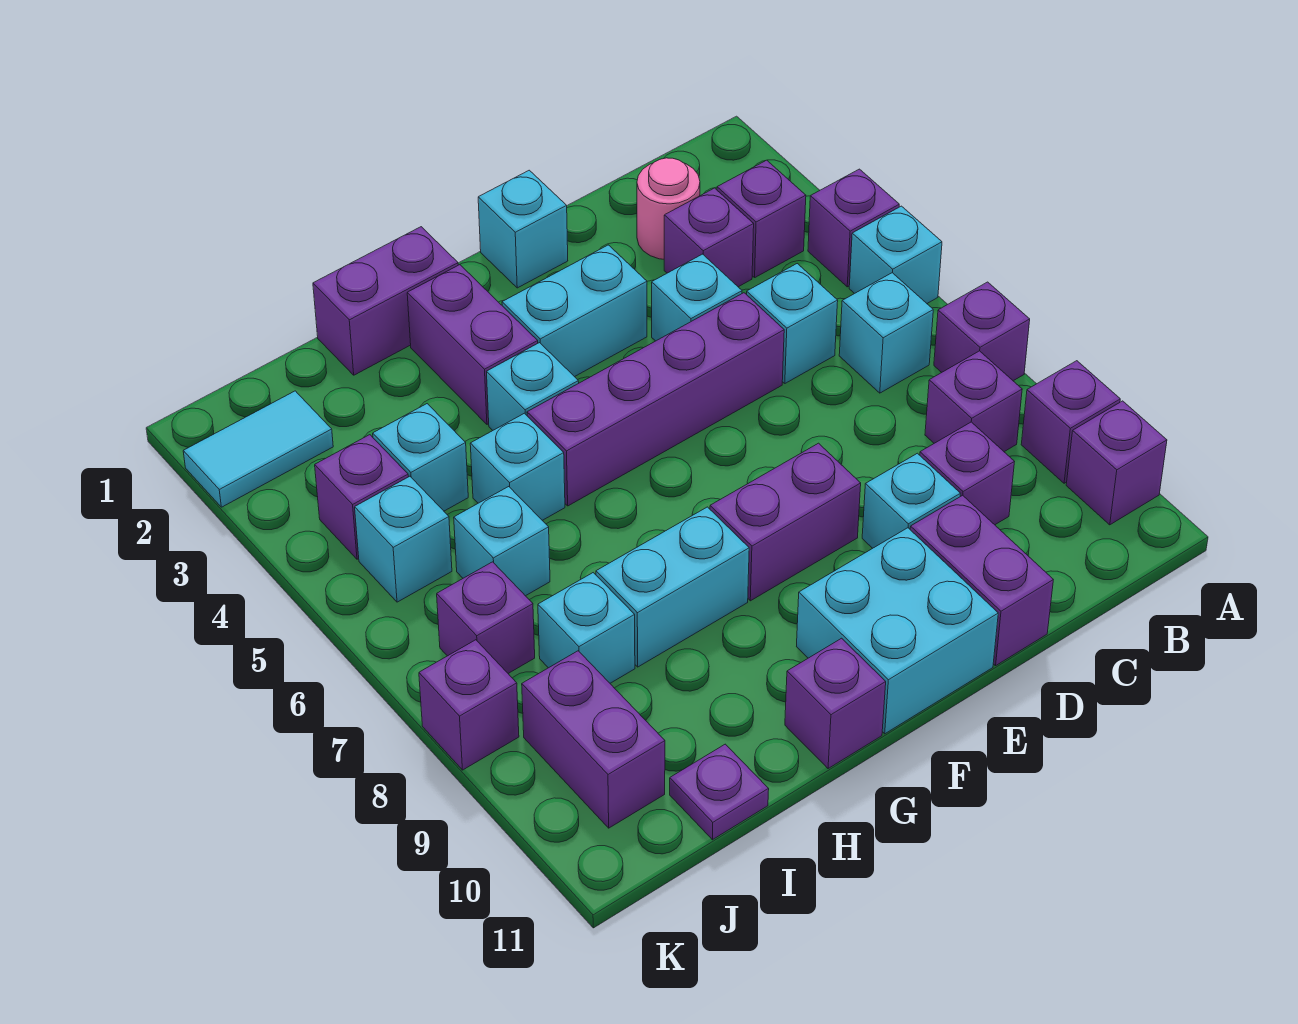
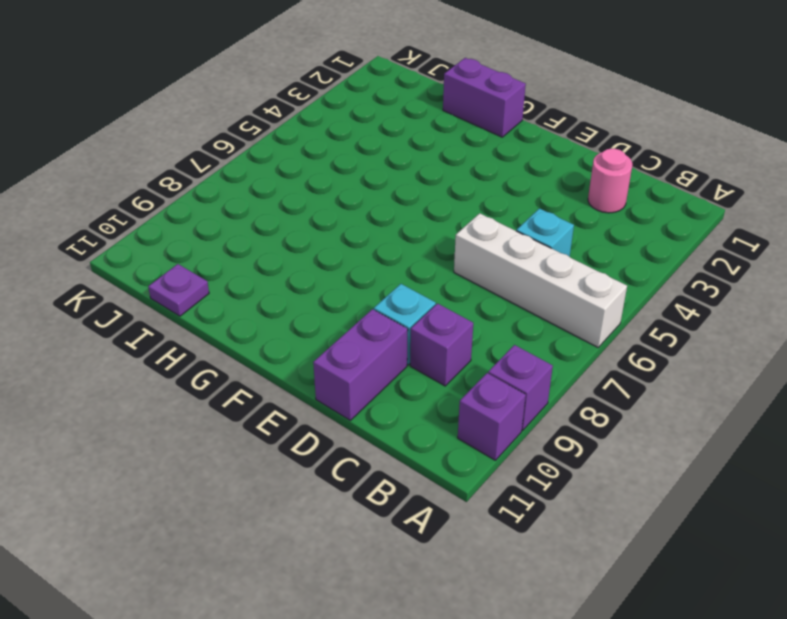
white brick A6:D6 level 1 -> cyan brick B6 level 1
none -> purple brick A4 level 1
none -> cyan brick A5 level 1
none -> purple brick A7 level 1
none -> purple brick B3 level 1

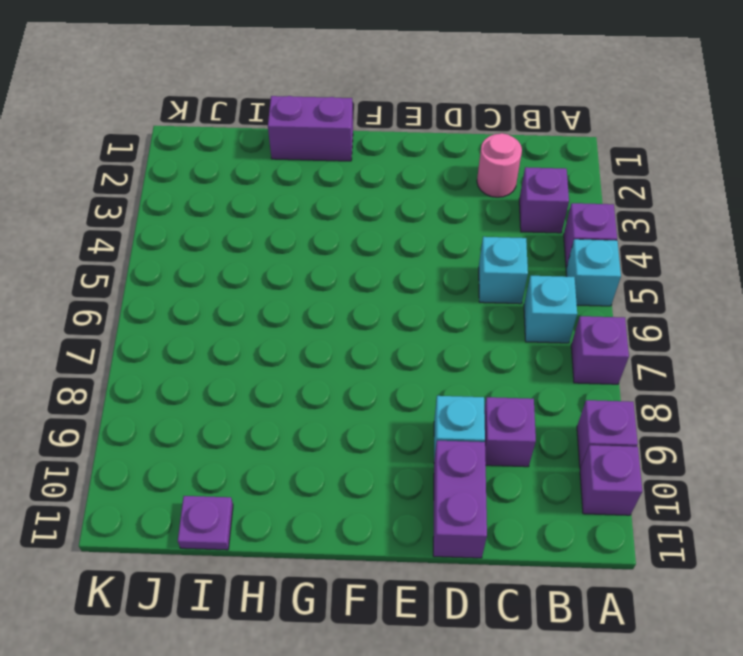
none -> purple brick B8 level 1
none -> purple brick C3 level 1
none -> cyan brick D4 level 1
none -> purple brick D5:G5 level 1

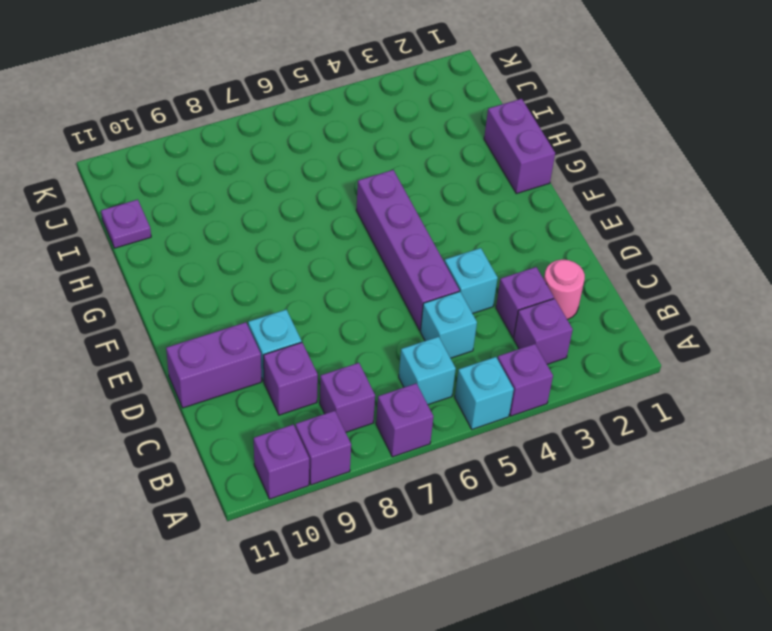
none -> cyan brick E1 level 1
none -> cyan brick E3:F3 level 1
none -> purple brick E8:F8 level 1
none -> cyan brick E10:F11 level 1

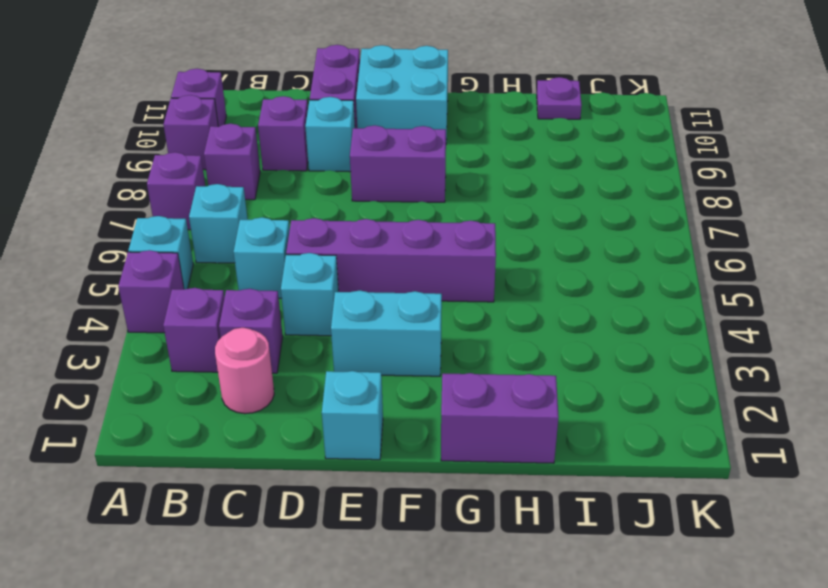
none -> purple brick G2:G3 level 1
none -> cyan brick G4 level 1
none -> cyan brick G8:H8 level 1
none -> purple brick G11 level 1

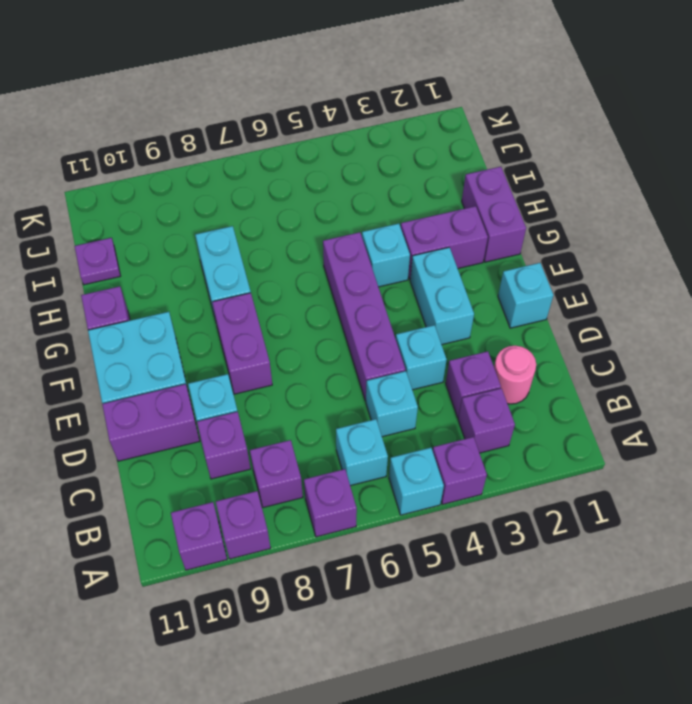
none -> cyan brick H5 level 1
none -> cyan brick I4 level 1
none -> cyan brick I6 level 1
none -> cyan brick I8 level 1

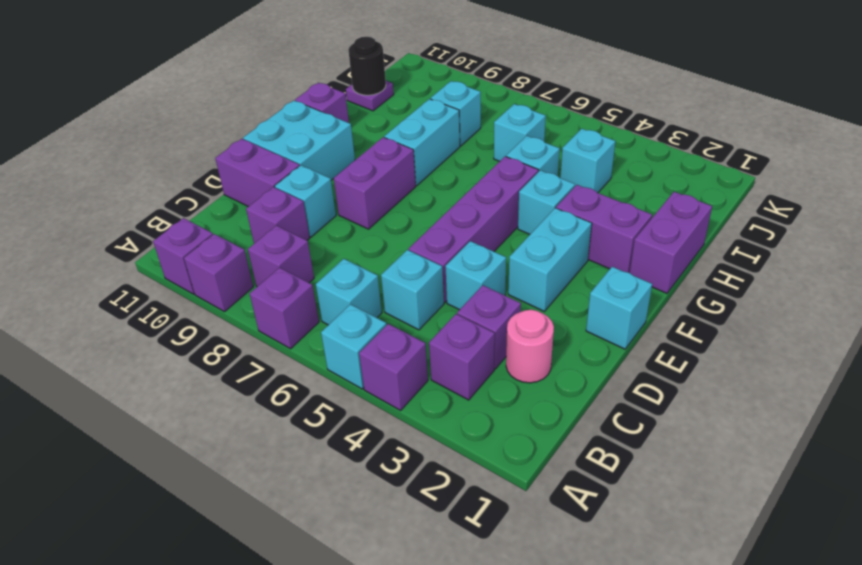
black round brick I11 level 2 -> none
none -> cyan tile J2:K2 level 1
none -> purple brick J4 level 1
none -> cyan brick J5 level 1
none -> purple brick J7 level 1

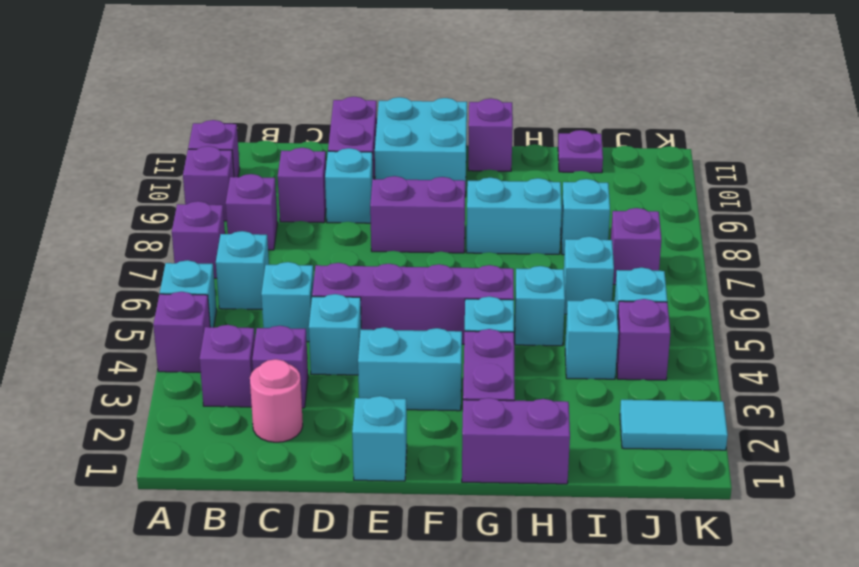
none -> purple brick J9:J10 level 1
none -> purple brick K8 level 1

